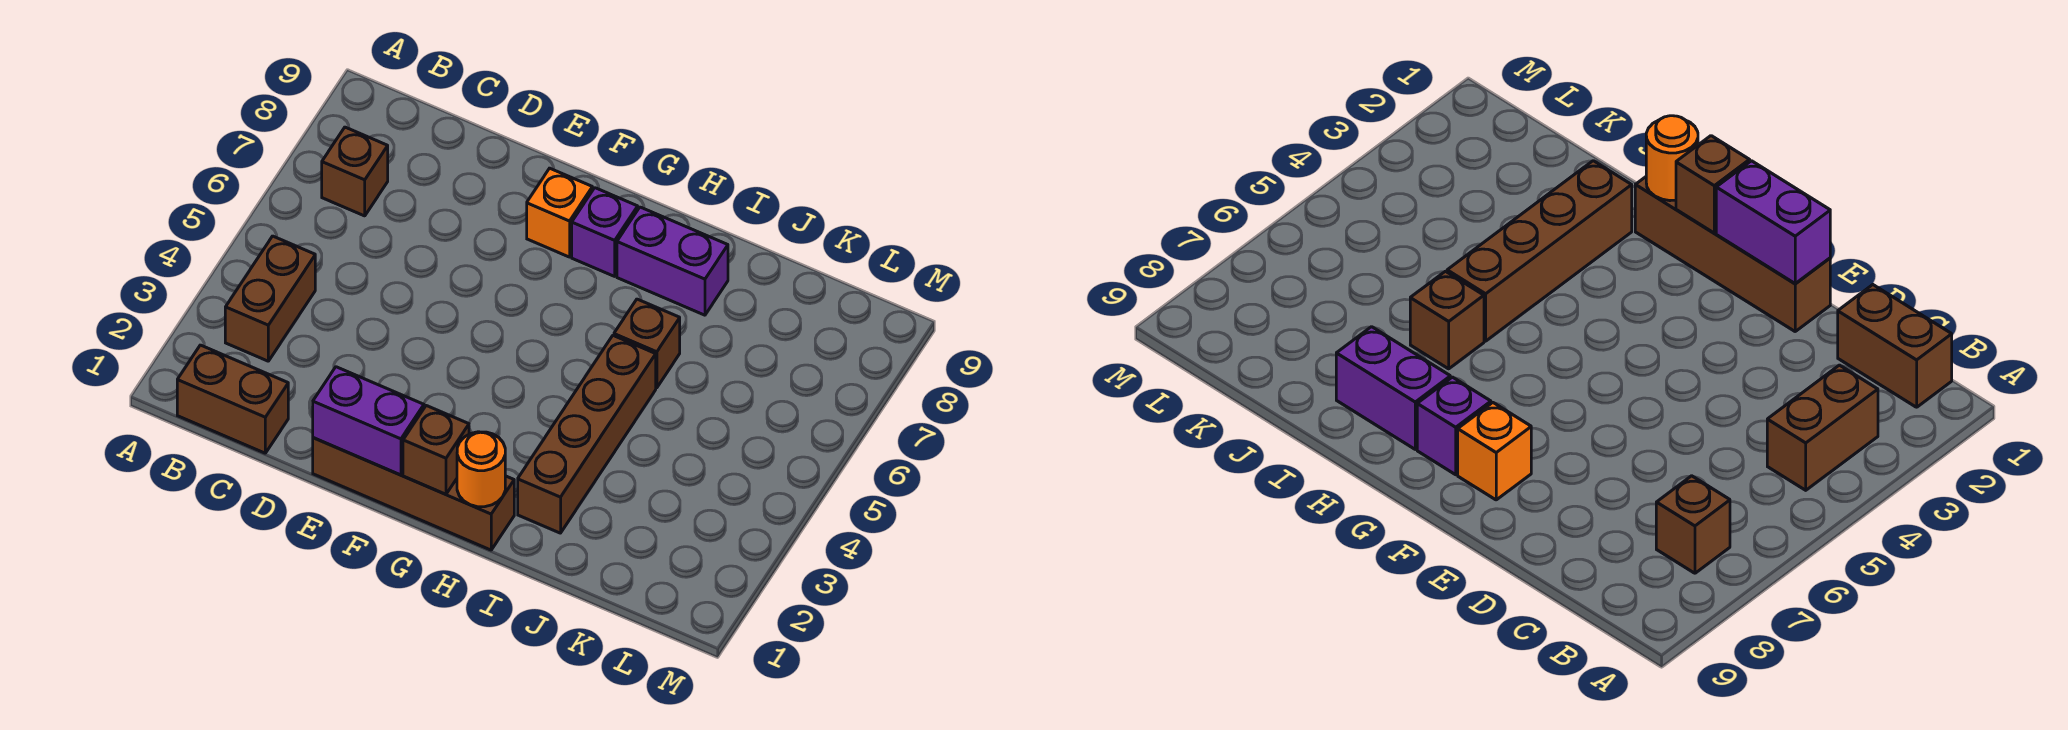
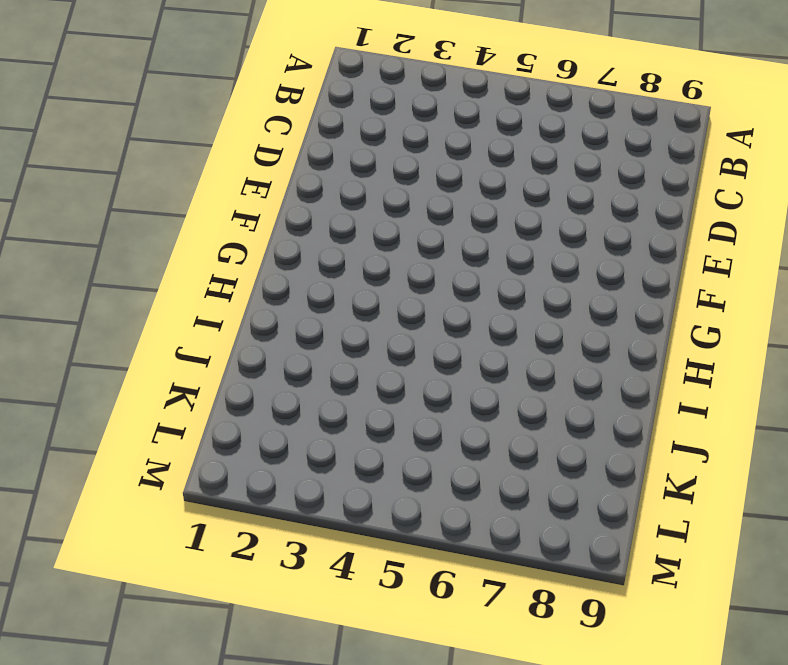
none -> brown brick B1:C1 level 1
none -> brown brick B3:B4 level 1
none -> brown brick B7 level 1

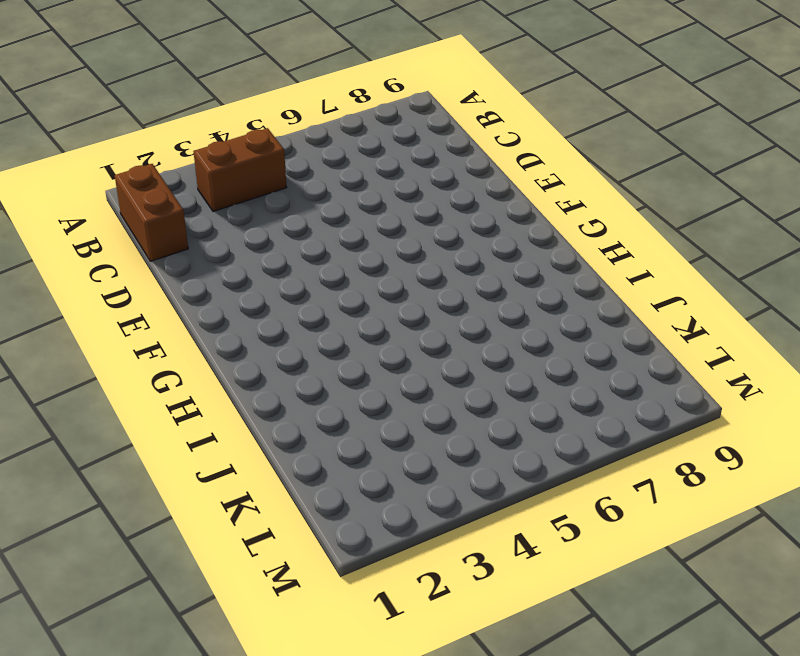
none -> brown brick B7 level 1
none -> brown brick E1:H1 level 1
none -> orange brick F8 level 1

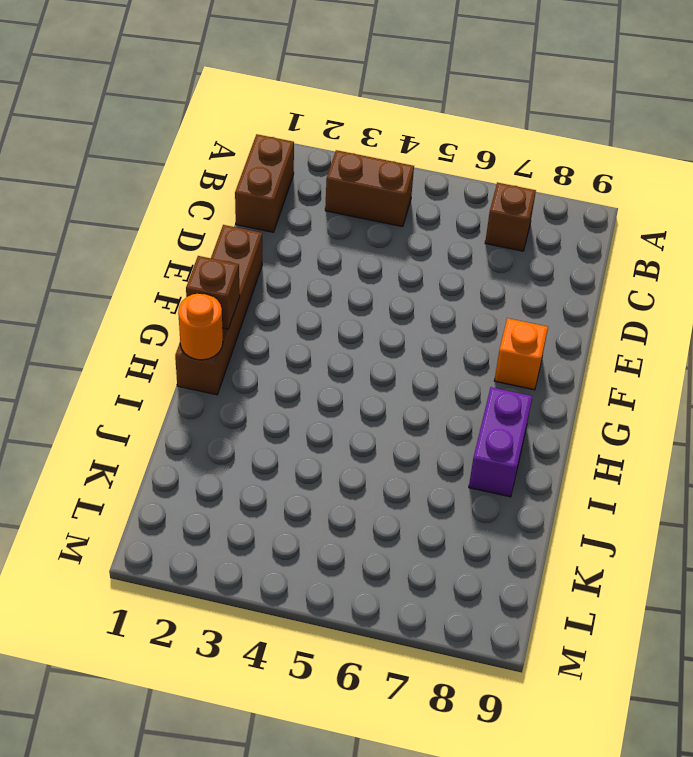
none -> purple brick G8 level 1
none -> brown brick I2:I5 level 1
none -> brown brick I6 level 1

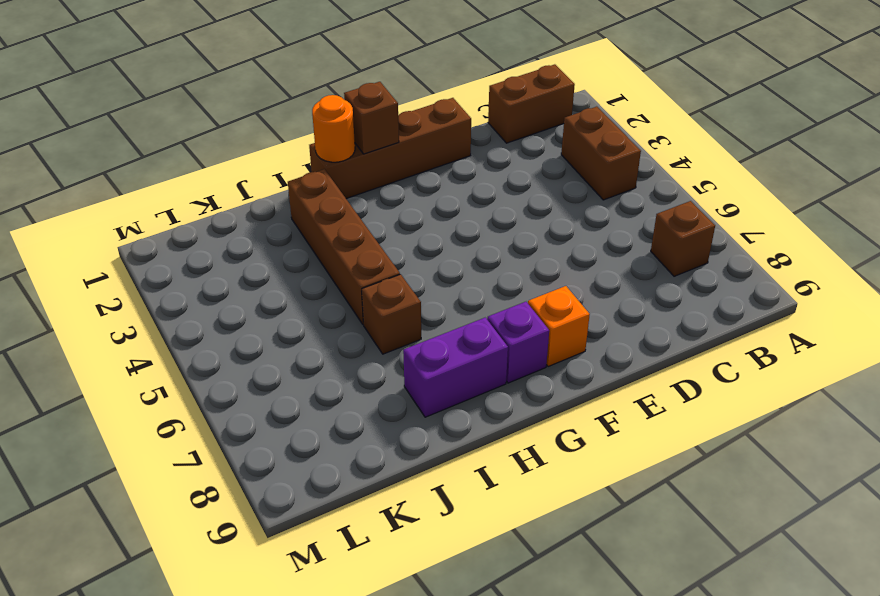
none -> purple brick E1:F1 level 2

